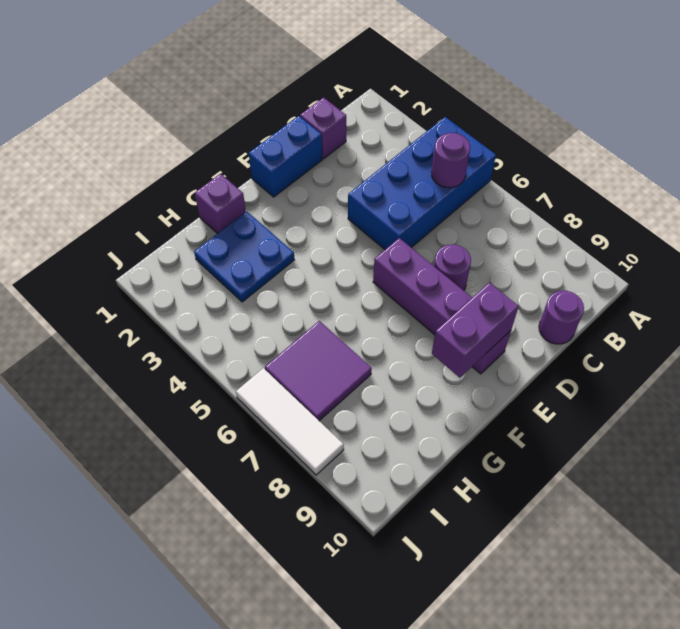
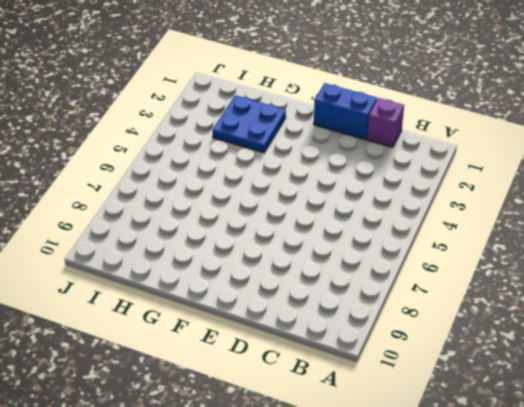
none -> blue brick A4:D5 level 1
none -> purple round brick C10 level 1
none -> purple round brick D7 level 1

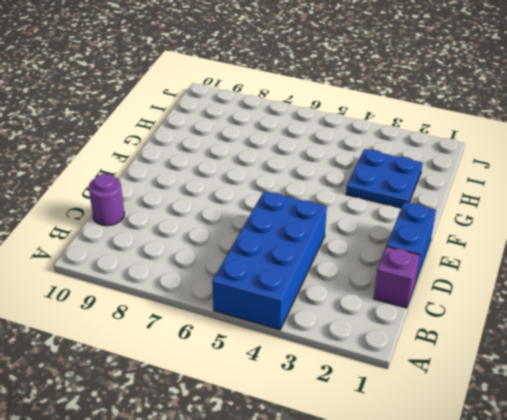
none -> purple round brick D7 level 1
none -> purple brick E6:E9 level 1
none -> purple brick G1 level 1

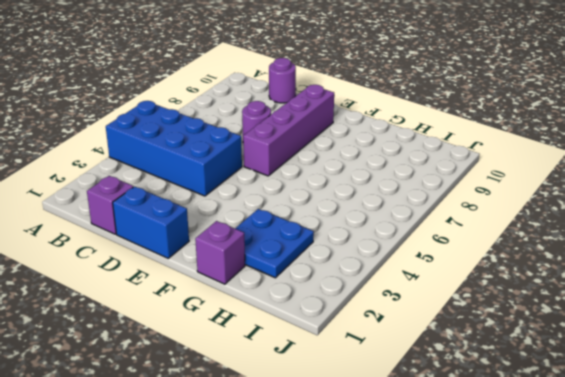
none -> purple tile H6:I7 level 1
none -> white tile J6:J8 level 1
none -> purple round brick B5 level 2

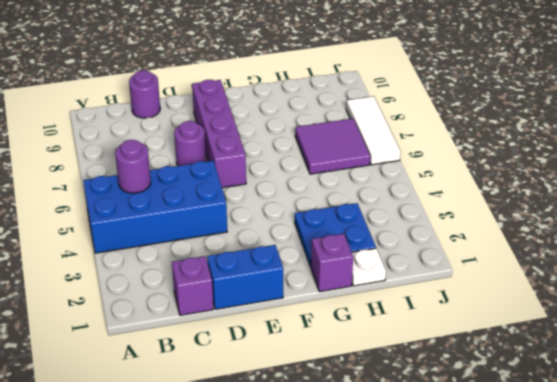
white plate H1 level 1 -> none
none -> purple brick E9:F9 level 2

